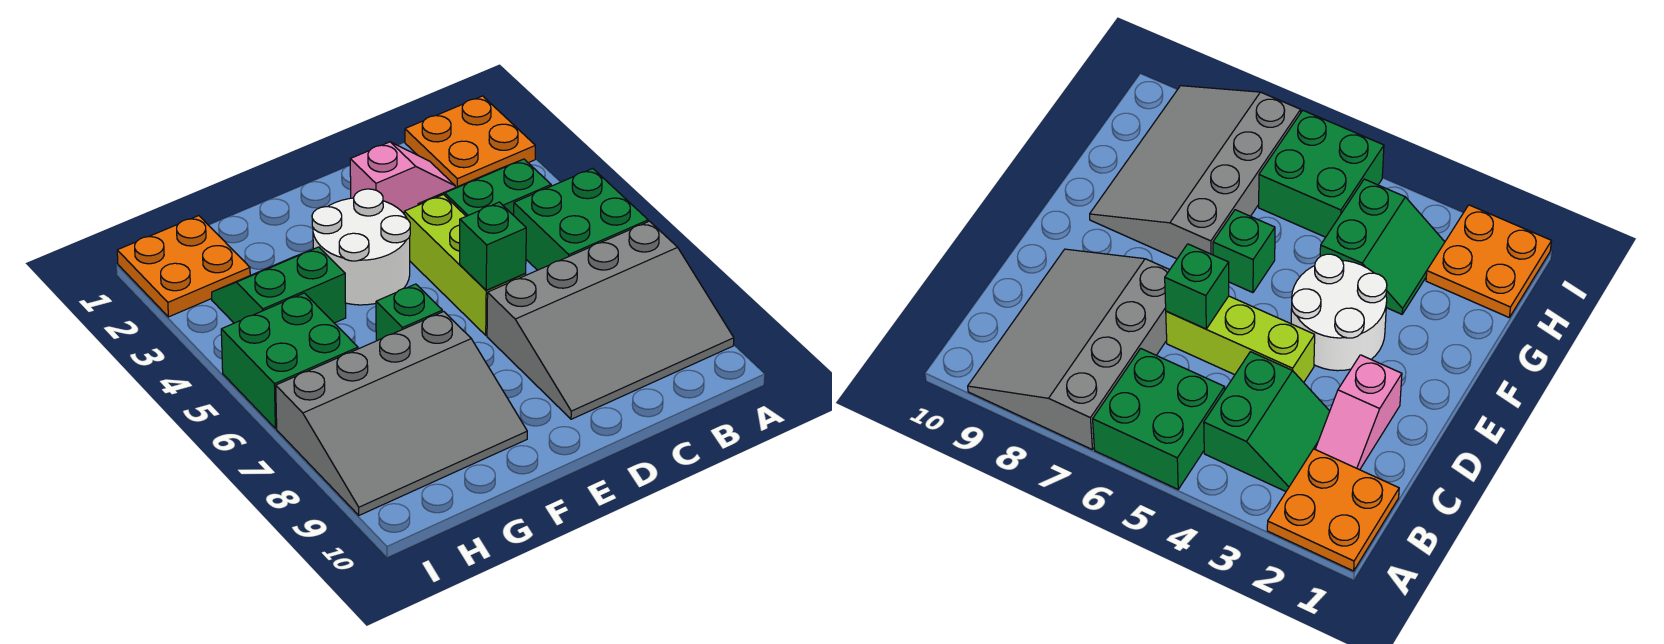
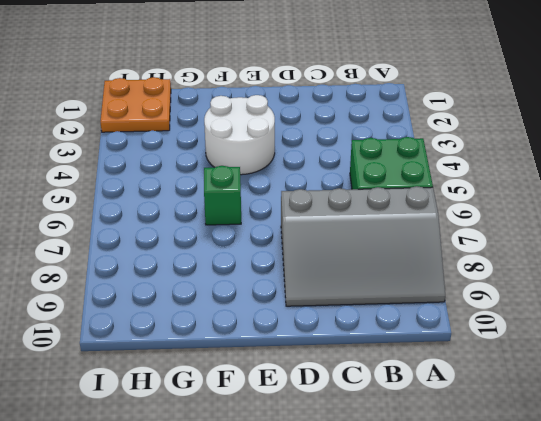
none -> orange plate A1:B2 level 1
none -> green slope B3:C4 level 1 top 4
none -> pink slope C2:D2 level 1 top D

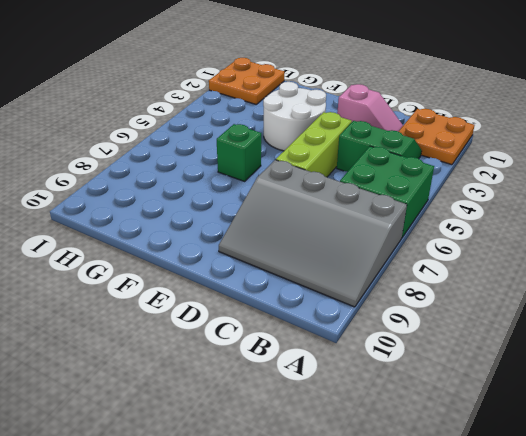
none -> grey slope F7:I9 level 1 top 7
none -> green slope G3:H4 level 1 top 4
none -> green brick H5:I6 level 1

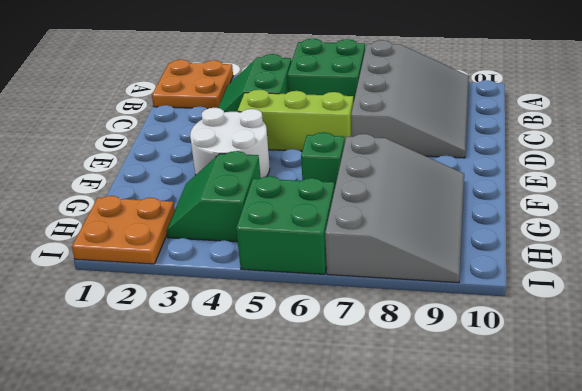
none -> pink slope C2:D2 level 1 top D
none -> green brick D6 level 2

